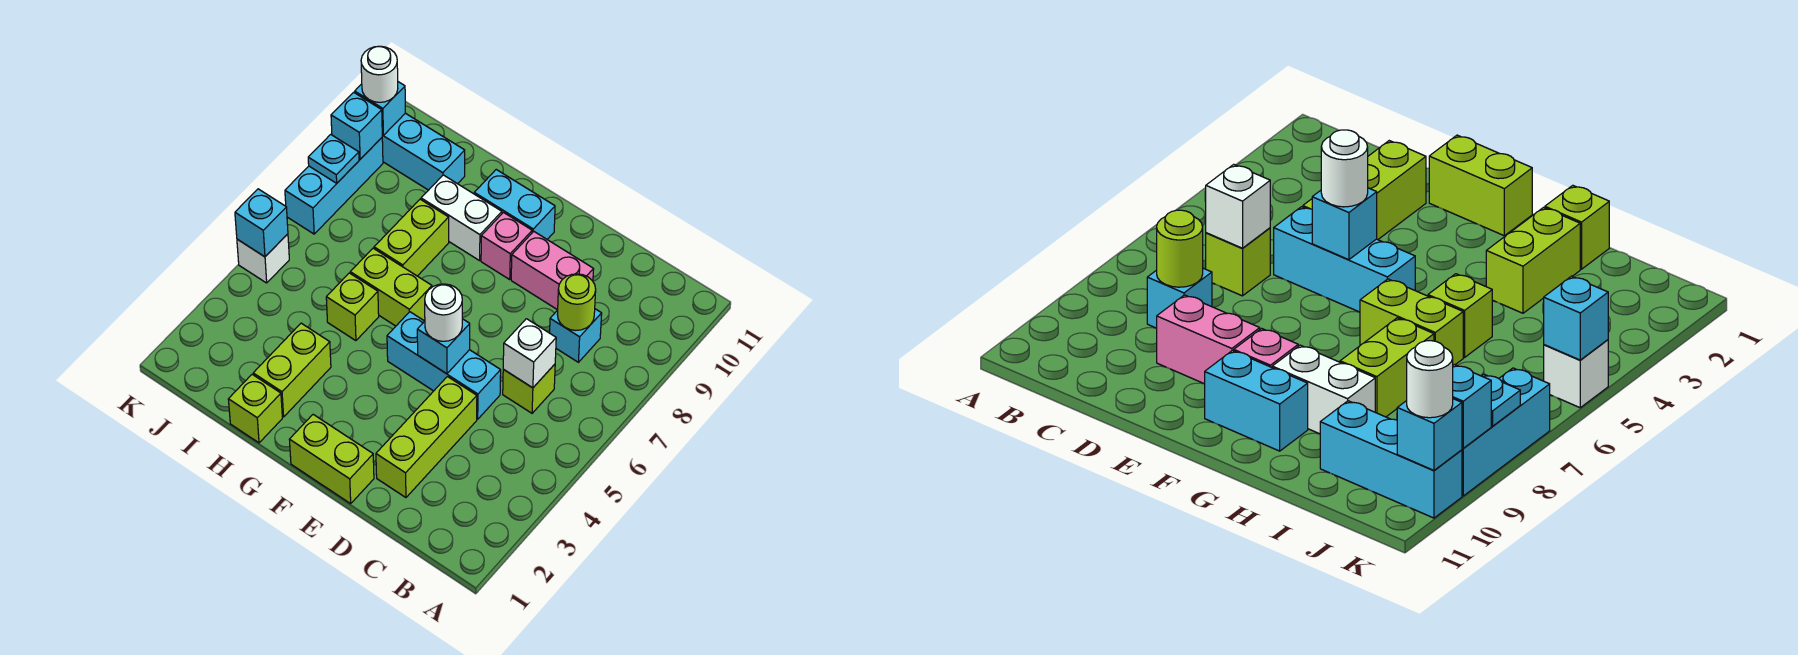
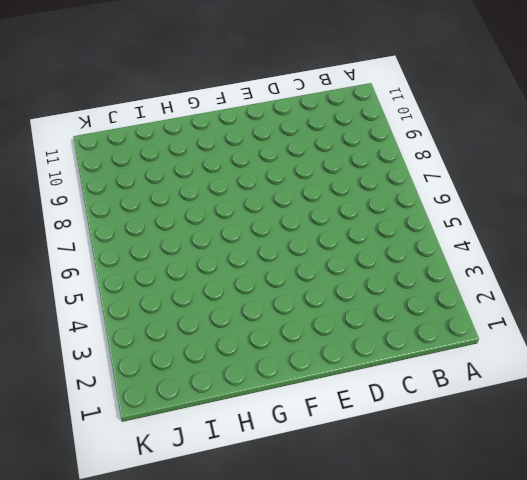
none -> lime brick C6 level 1
none -> cyan brick C8 level 1
none -> lime brick D2:D4 level 1

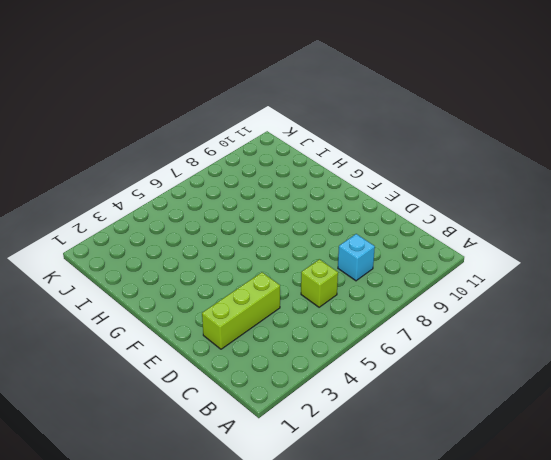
none -> cyan brick D5:F5 level 1
none -> pink brick D9:E9 level 1
none -> lime brick E1:F1 level 1

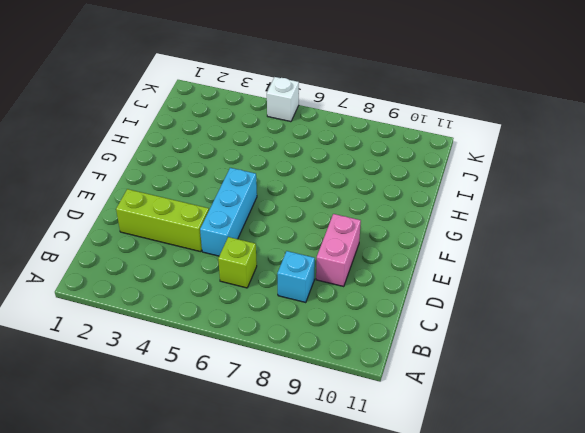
none -> lime brick E1:F1 level 1
none -> pink brick F9 level 1
none -> cyan brick F10:G10 level 1

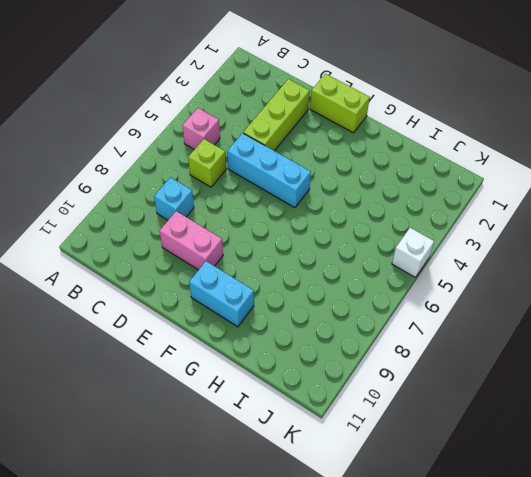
pink brick B5 level 1 -> pink brick F9 level 1
none -> lime brick G6:H6 level 1
none -> white brick G9:H9 level 1
none -> lime brick H1 level 1

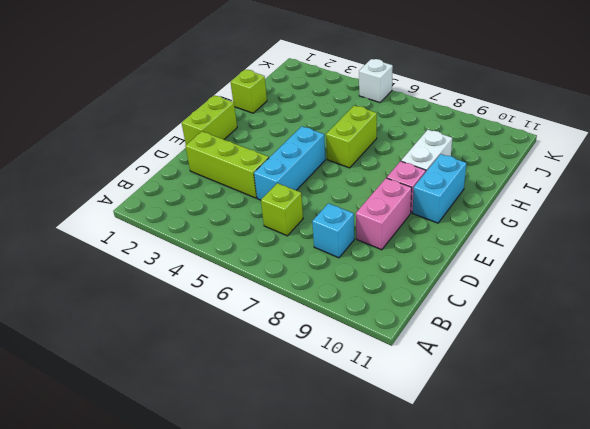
none -> lime brick H2:H3 level 1
none -> lime brick H5 level 1
none -> lime brick H7:H8 level 1

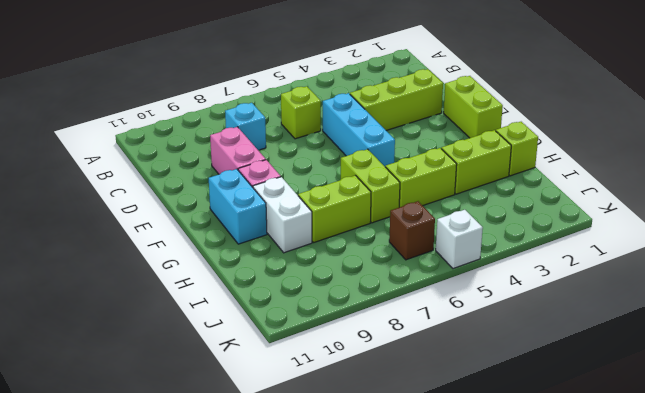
lime brick H4:H5 level 1 -> lime brick H5 level 1
brown brick J6 level 1 -> none
none -> cyan brick I10:K10 level 1
none -> cyan brick K7:K9 level 1
none -> white brick C6 level 2

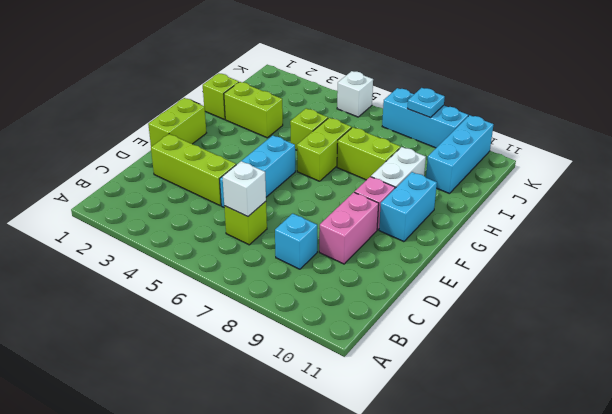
none -> lime round brick C8 level 2
none -> cyan brick E5 level 2
none -> cyan brick K5 level 2

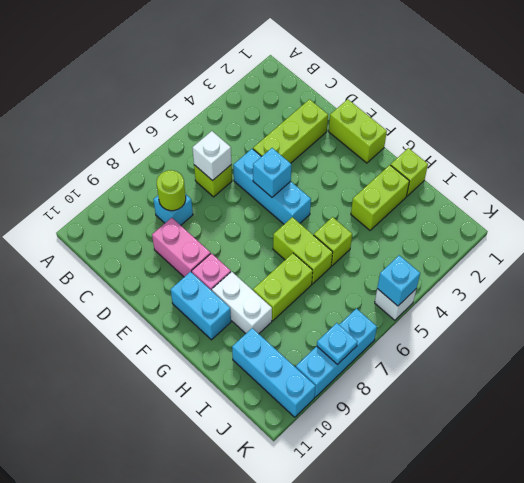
none -> cyan brick K9 level 2
none -> cyan brick K10 level 2
none -> white round brick E5 level 3

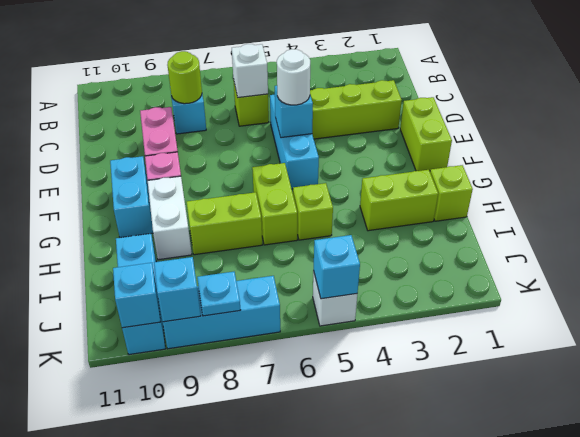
none -> white round brick K10 level 3

